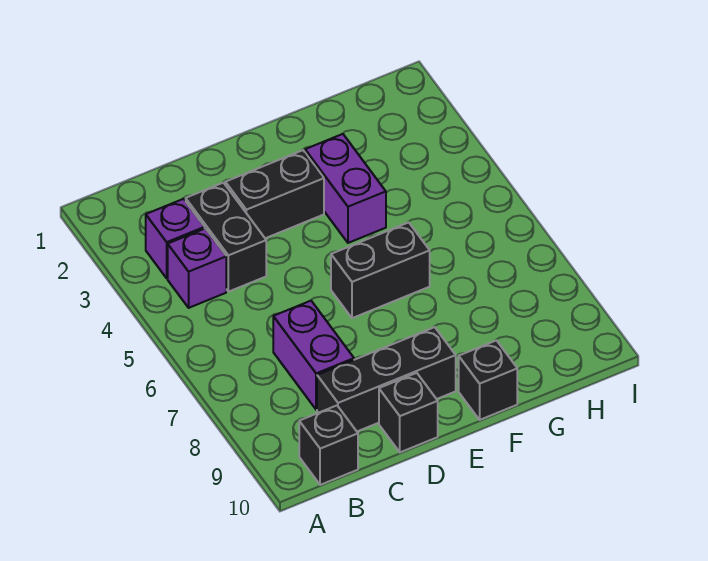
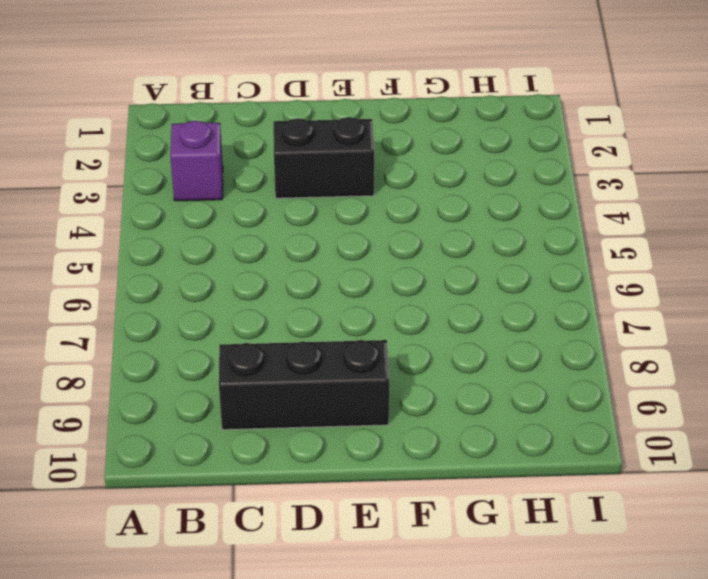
none -> purple brick B4 level 1
none -> black brick B10 level 1

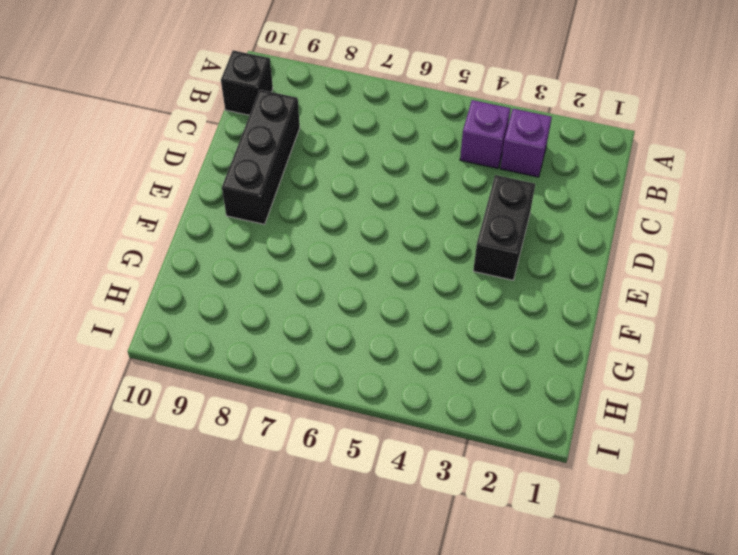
none -> black brick C3:C4 level 1
none -> purple brick C7:C8 level 1

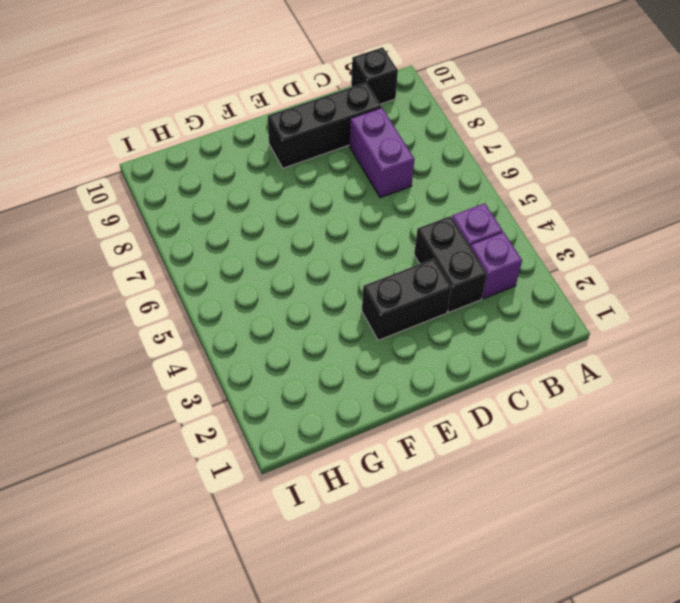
none -> black brick D10 level 1
none -> black brick E6:F6 level 1

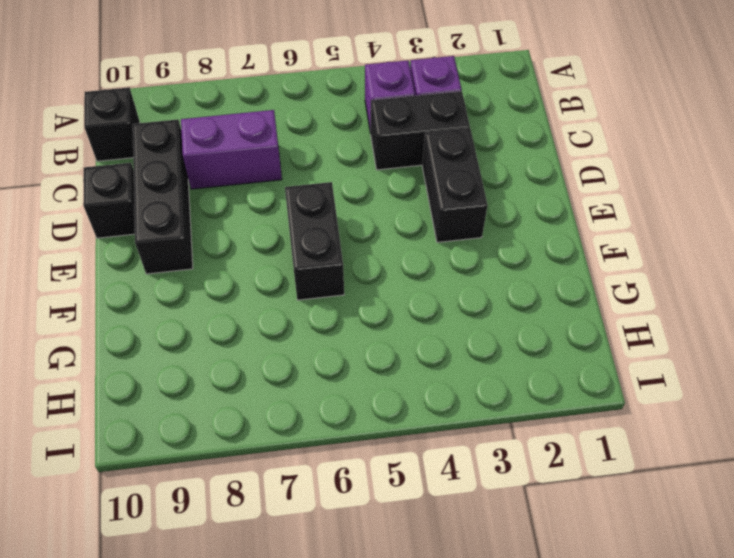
none -> purple brick F3:F4 level 1
none -> black brick F10 level 1

